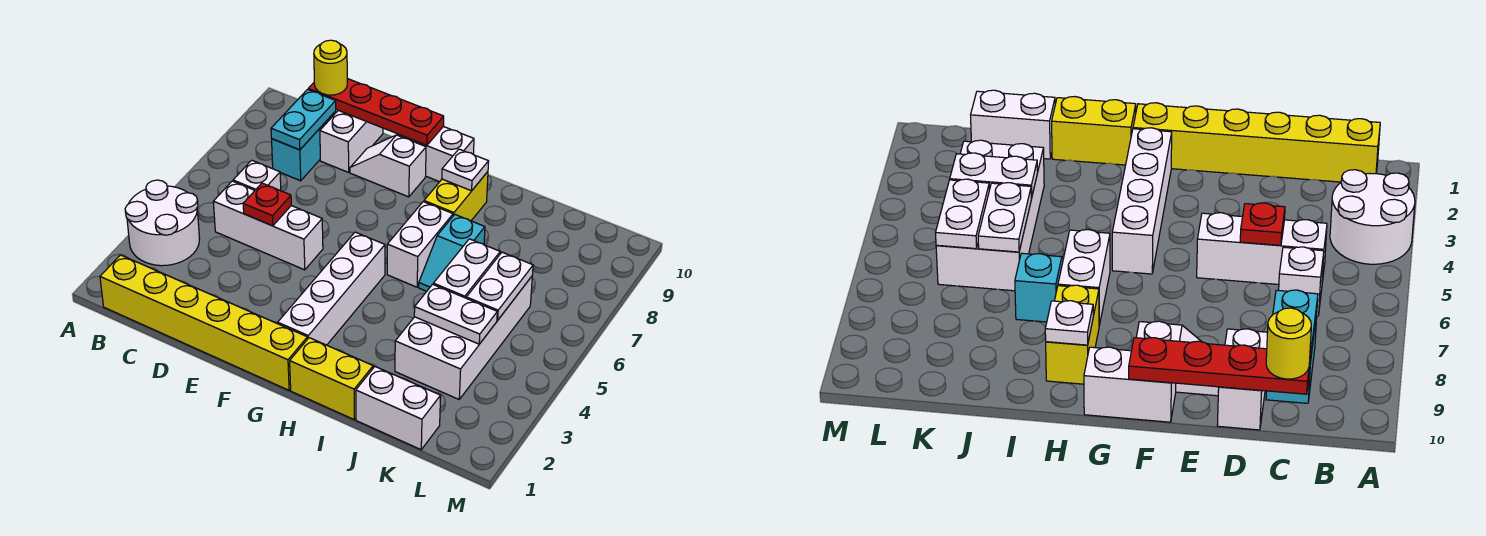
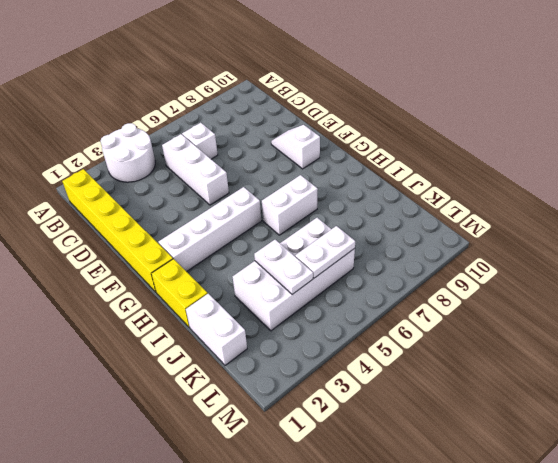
none -> cyan brick C8:C9 level 1
none -> white brick D9:D10 level 1
none -> white brick F10:G10 level 1

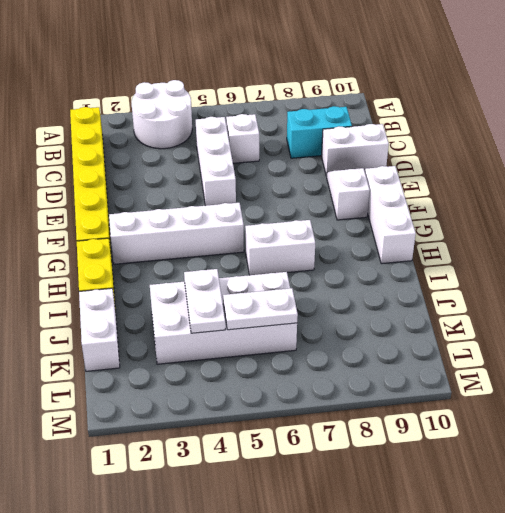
white brick F10:H10 level 1 -> white brick F10:G10 level 1
none -> yellow brick H8:H9 level 1
none -> cyan slope I6:I7 level 1 top 7
none -> cyan plate C8:C9 level 2

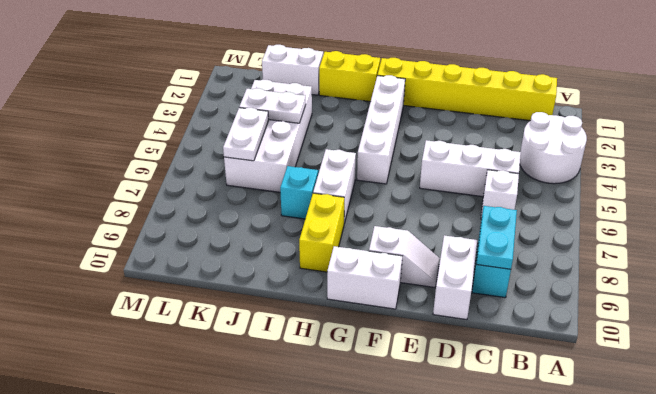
none -> red plate C10:F10 level 2
none -> red plate D5 level 2
none -> white plate H9 level 2

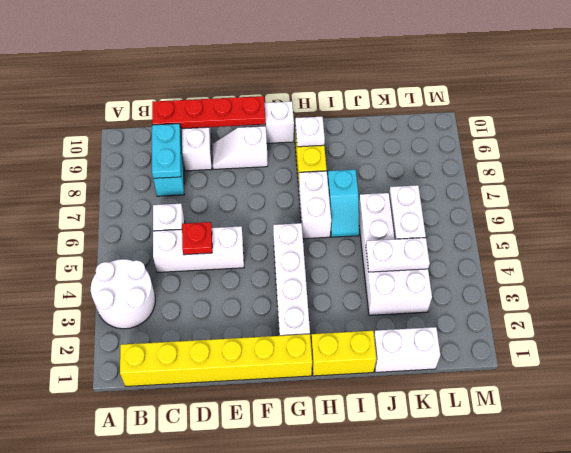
none -> white plate J5:J6 level 2
none -> yellow round brick C10 level 3

